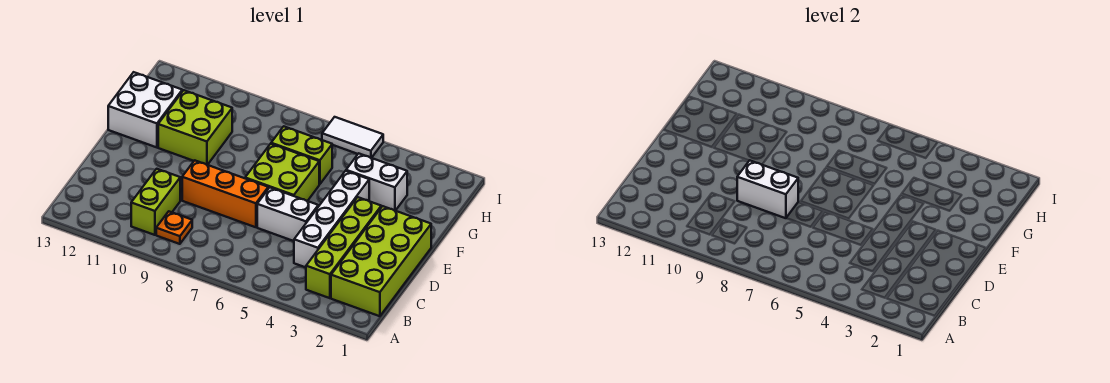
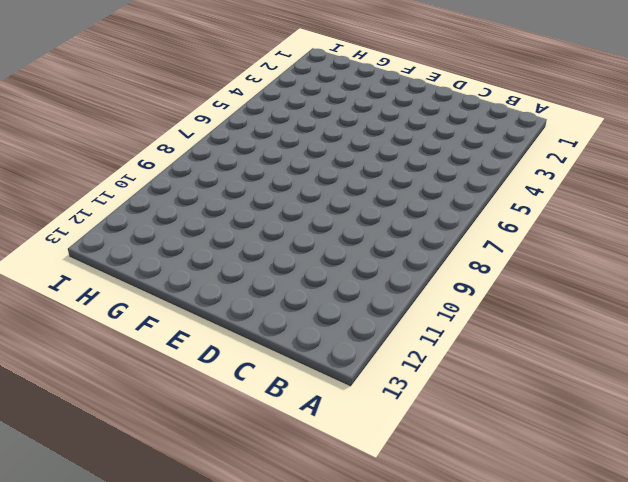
none -> lime brick B1:E2 level 1
none -> lime brick B3:E3 level 1
none -> orange plate B9 level 1

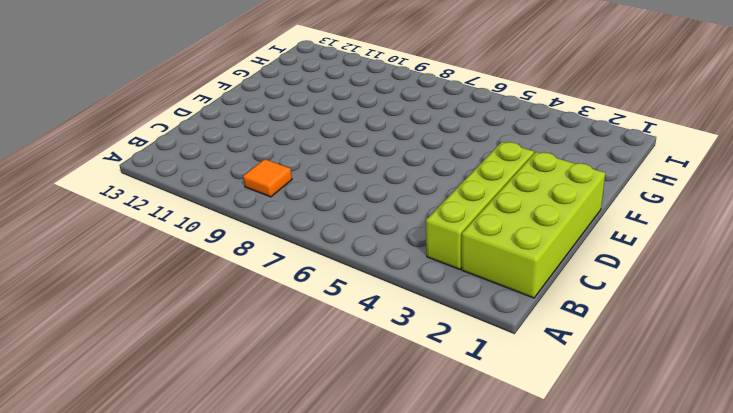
orange tile B9 level 1 -> orange plate B9 level 1
none -> lime brick B10:C10 level 1
none -> white brick C4:F4 level 1
none -> white brick D5:D6 level 1

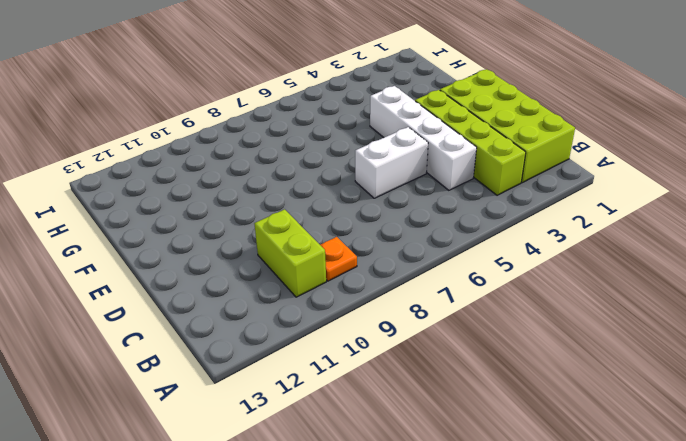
none -> orange brick D7:D9 level 1
none -> lime brick E6:F7 level 1
none -> lime brick F10:G11 level 1

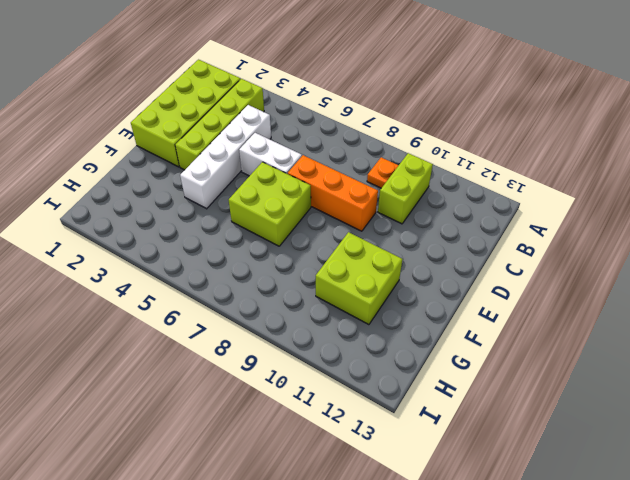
none -> white brick F12:G13 level 1
none -> white brick G3:G4 level 1
none -> lime brick G6:G7 level 1

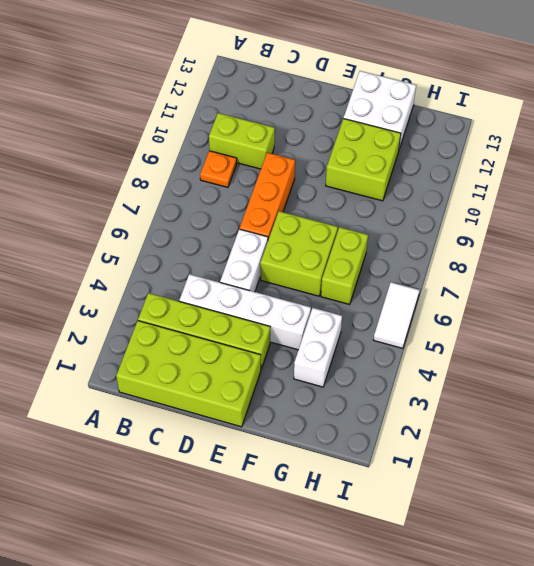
none -> white brick D8:D9 level 2

